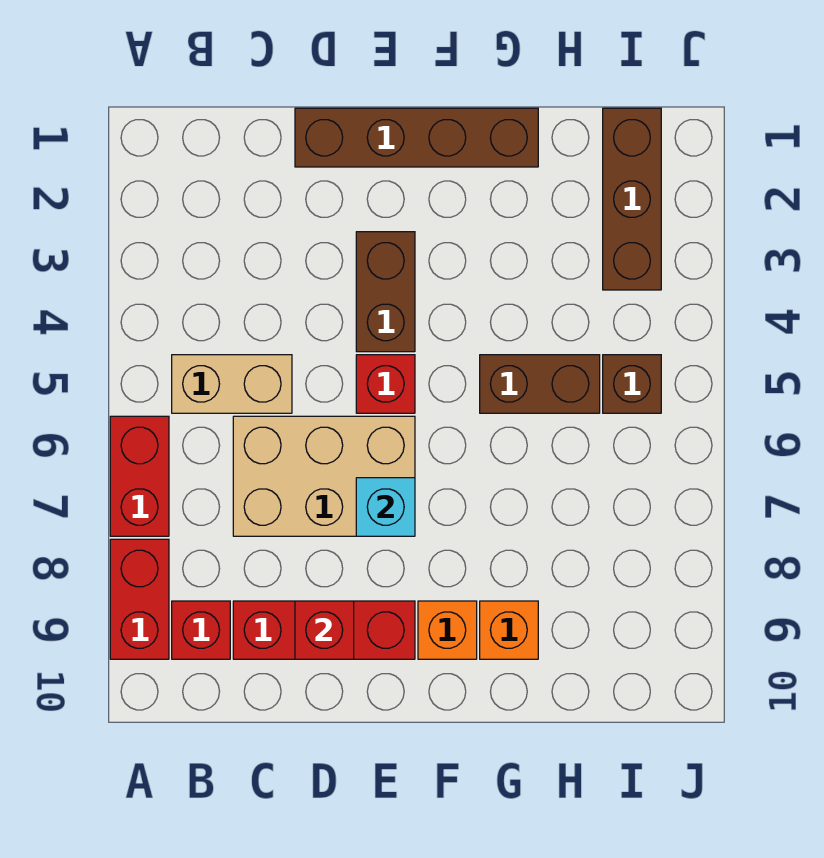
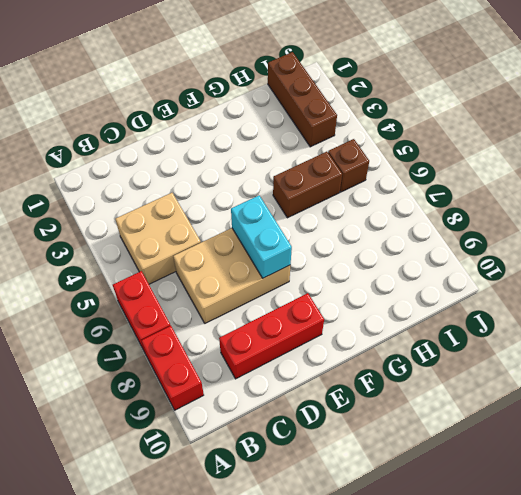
tan brick B4:C5 level 1 -> tan brick B5:C5 level 1
cyan brick E6:E7 level 2 -> cyan brick E7 level 2
none -> red brick B9 level 1
none -> brown brick D1:G1 level 1
none -> brown brick E3:E4 level 1

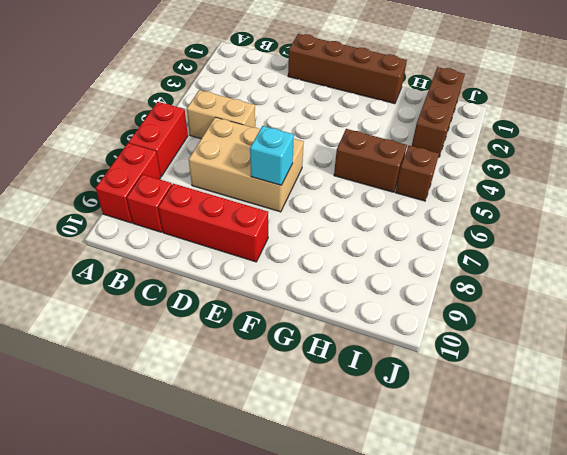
none -> brown brick E3:E4 level 1
none -> red brick E5 level 1
none -> orange brick F9 level 1

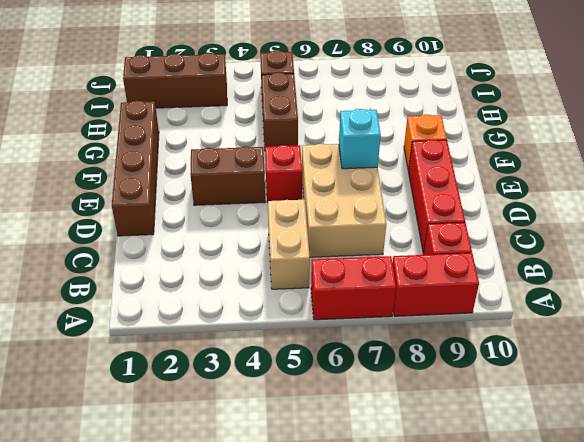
none -> orange brick G9 level 1
none -> red brick D9 level 2

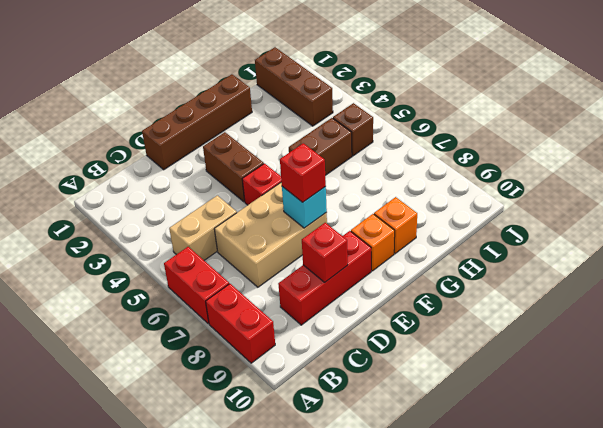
red brick E7 level 3 -> red brick B9 level 1

